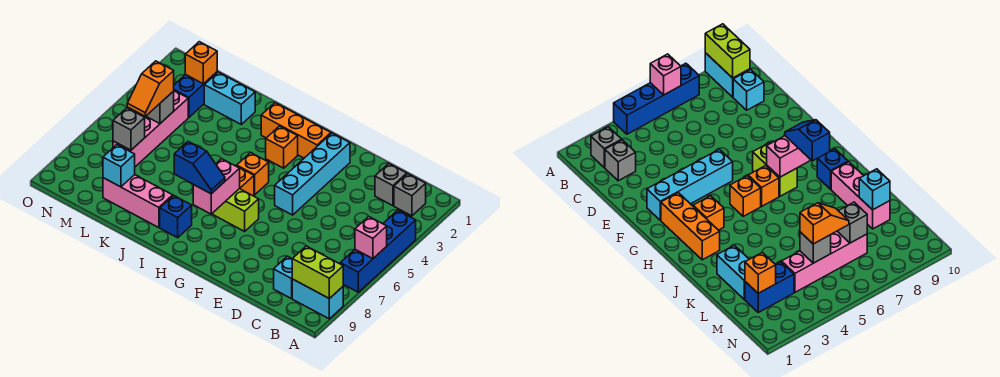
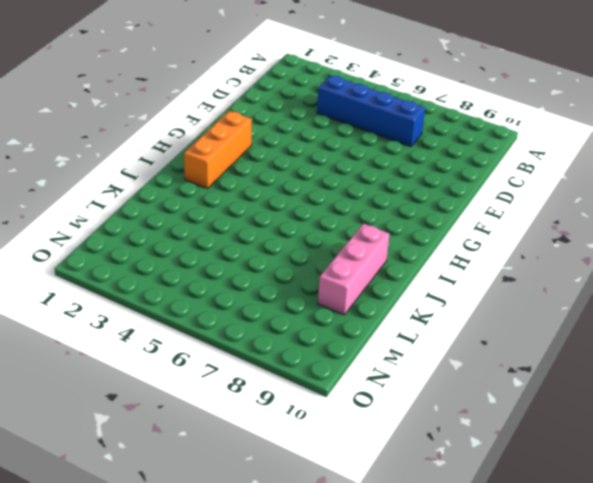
blue brick C4:C7 level 1 -> blue brick A4:A7 level 1
none -> cyan brick A9:B9 level 1
none -> grey brick B2 level 1
none -> grey brick C2 level 1

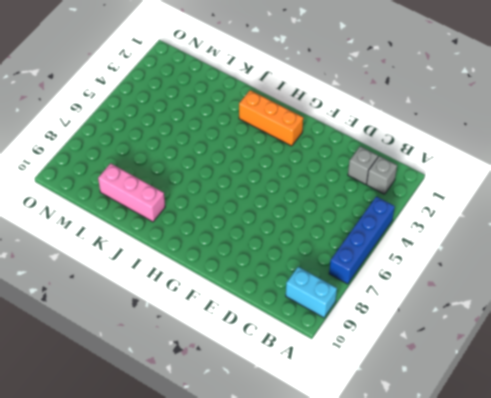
none -> cyan brick C9 level 1
none -> cyan brick F2:F5 level 1
none -> lime brick G7:H7 level 1

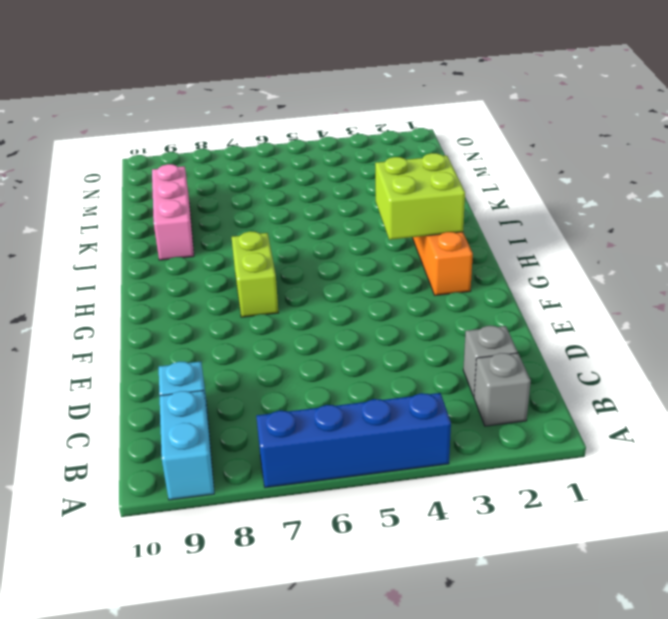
lime brick H2:I3 level 2 -> none
none -> cyan brick F2:F5 level 1
none -> orange brick H3 level 1
none -> orange brick H5 level 1

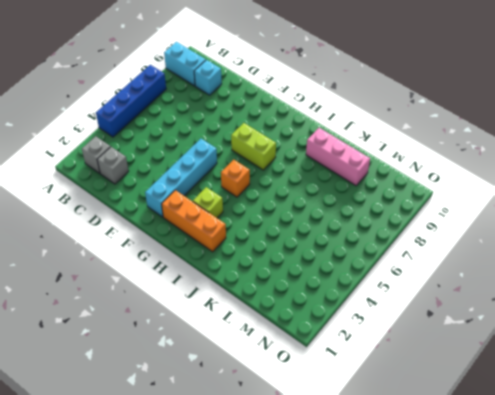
lime brick H3 level 1 -> orange brick H3 level 1
none -> orange brick H6 level 1
none -> blue brick I9 level 1
none -> cyan brick K2:L2 level 1

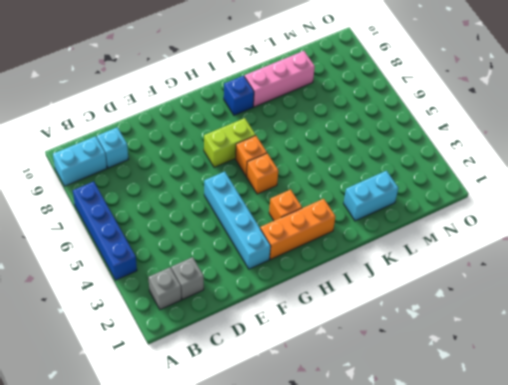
none -> blue brick M2:M3 level 1
none -> pink brick M4:M7 level 1
none -> pink brick A6 level 2

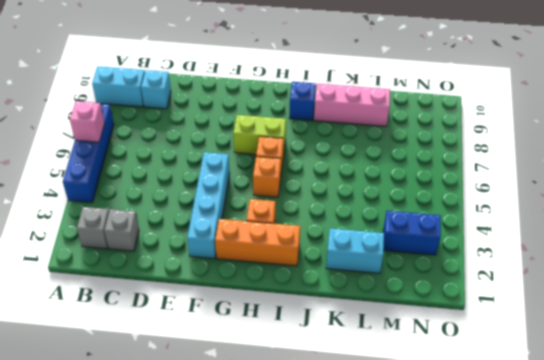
blue brick M3:N3 level 1 -> blue brick M2:M3 level 1
none -> pink brick M4:M7 level 1
none -> lime brick A9:B9 level 2
none -> pink brick H7:H8 level 2

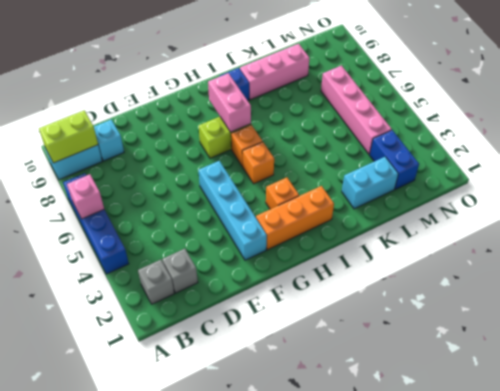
none -> cyan brick L9 level 2
none -> orange brick M2 level 2
none -> grey brick M5 level 2

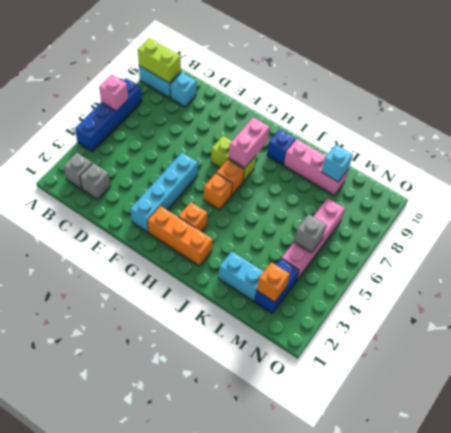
none -> grey brick M7 level 2
none -> blue slope H8:I8 level 3 top I
none -> orange slope M5:M6 level 3 top 5

